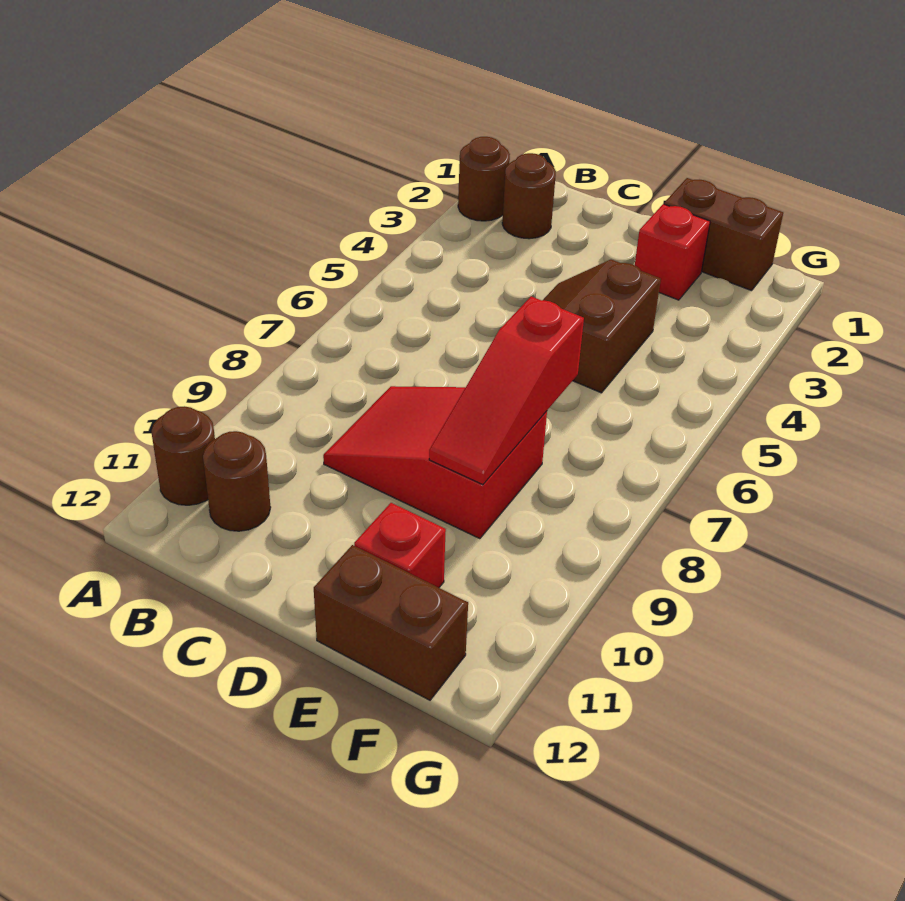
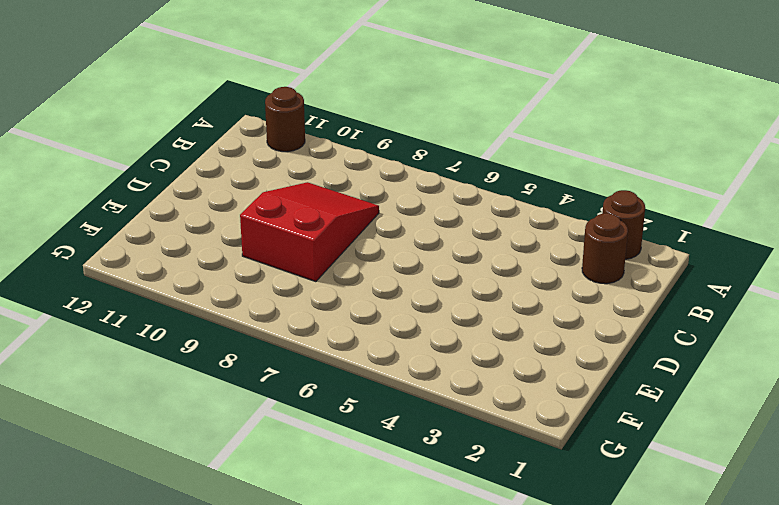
none -> brown round brick B11 level 1
none -> brown slope D4:E5 level 1 top E

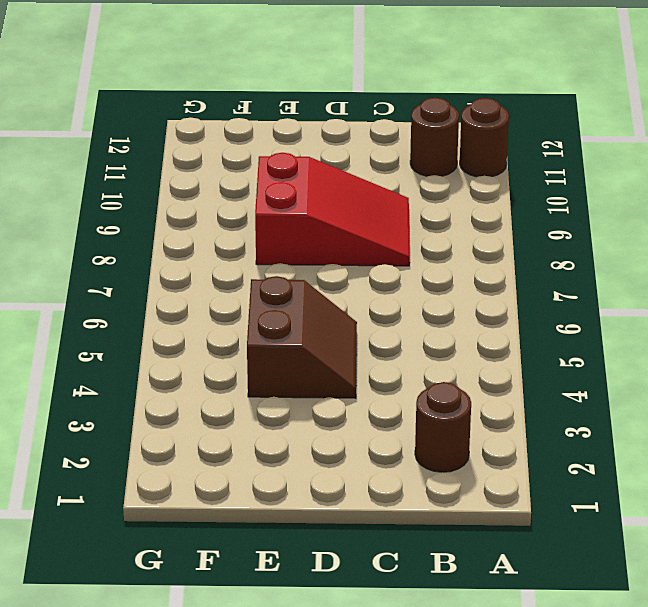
none -> brown round brick A2 level 1
none -> brown brick E1:F1 level 1

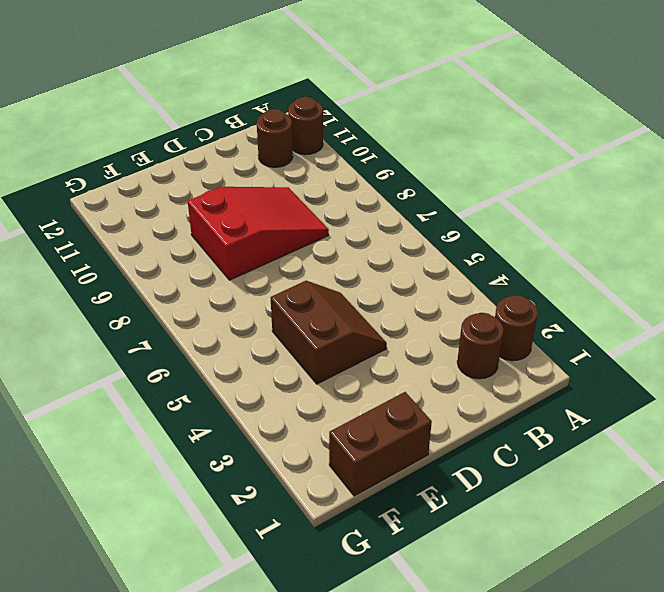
none -> red brick E2 level 1
none -> red brick E11 level 1

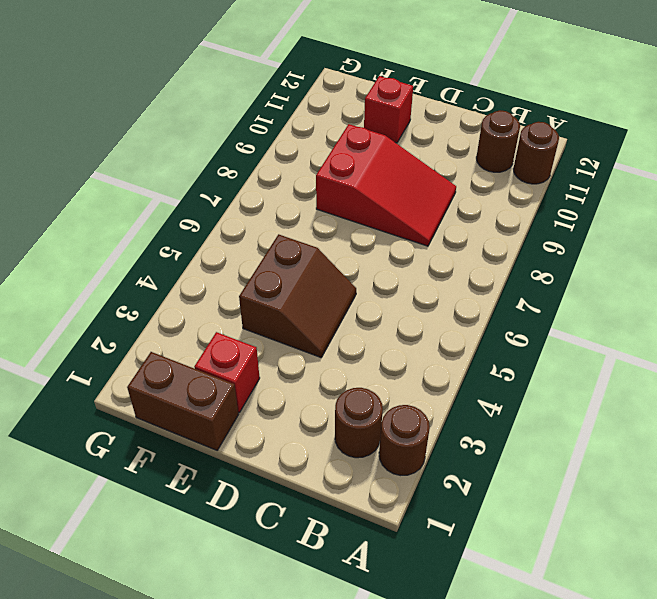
none -> brown brick E12:F12 level 1
none -> red slope E7:E9 level 2 top 7

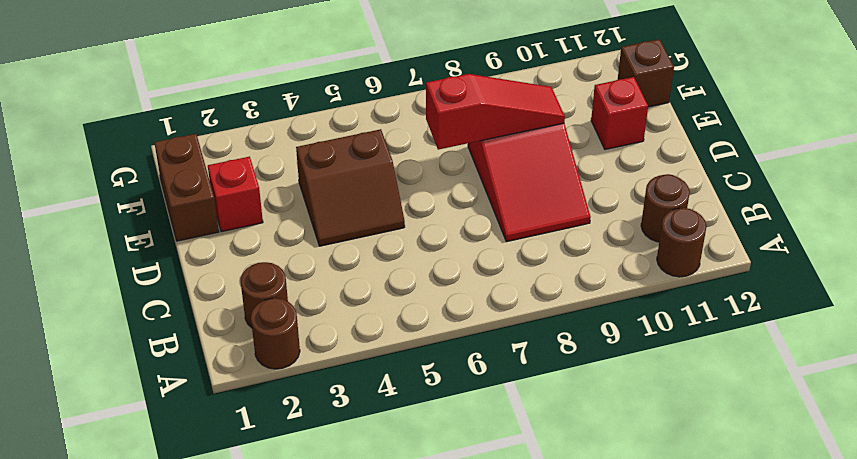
brown brick F12 level 1 -> brown brick E12:F12 level 1

